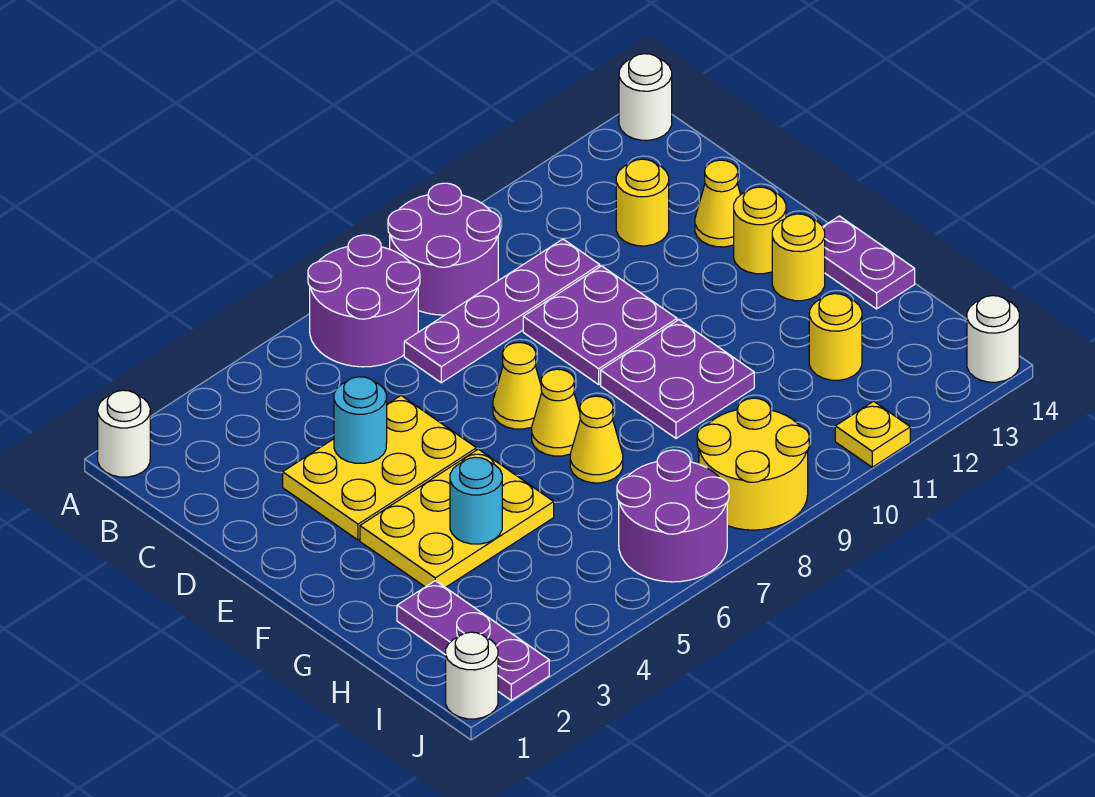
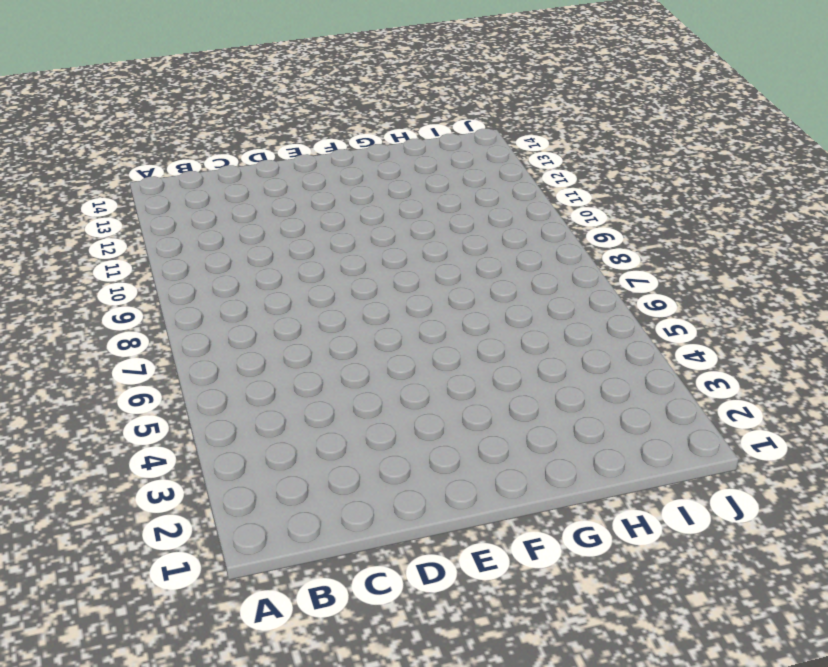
none -> white round brick A1 level 1
none -> purple round brick A6:B7 level 1
none -> purple round brick A8:B9 level 1

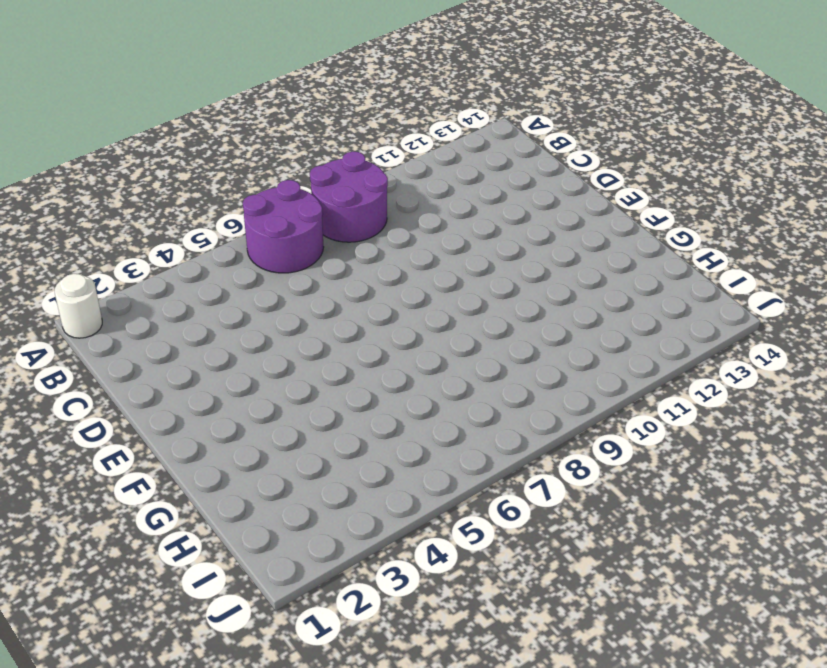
none -> white round brick A14 level 1
none -> purple plate C7:C10 level 1
none -> yellow round brick C12 level 1

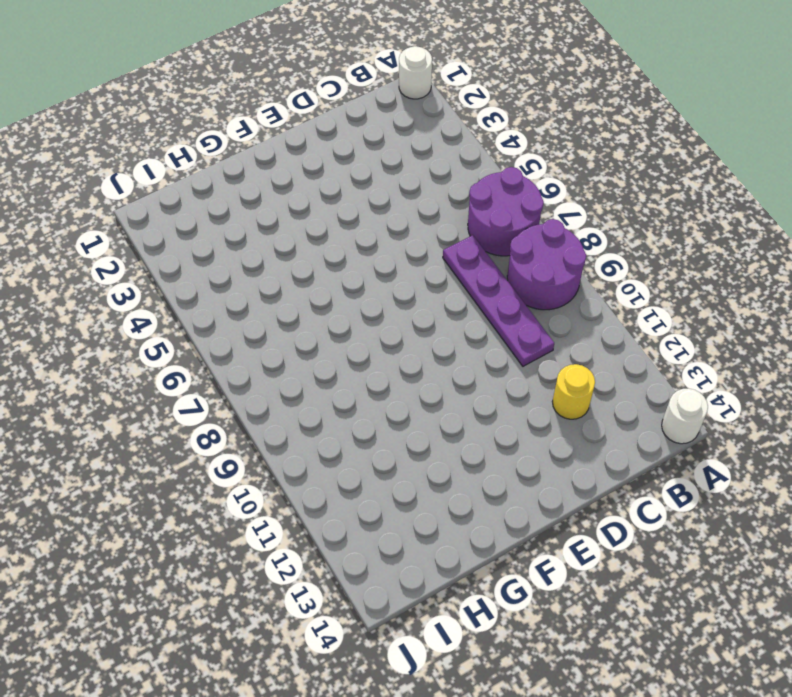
none -> yellow plate D3:E5 level 1
none -> purple plate D9:E10 level 1
none -> yellow cone D13 level 1

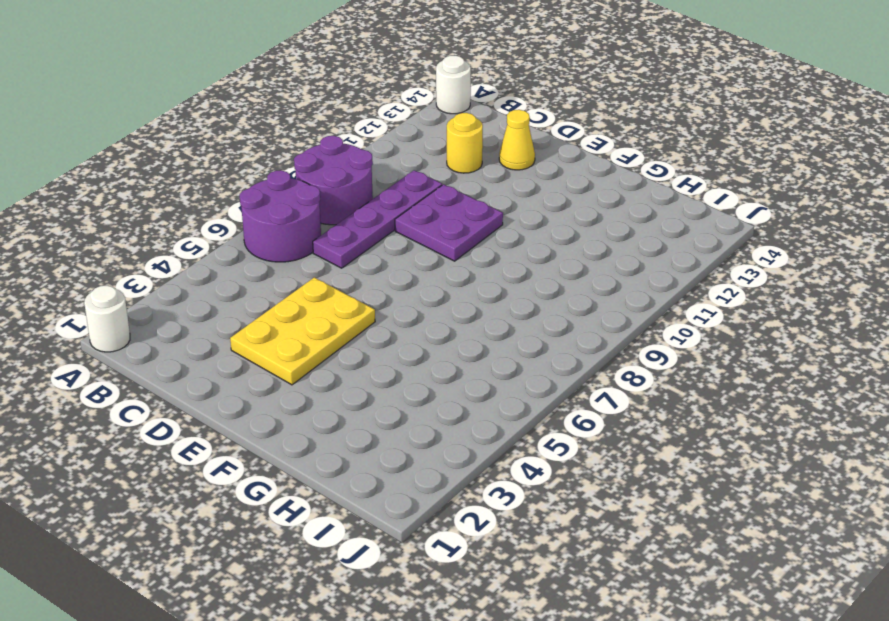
none -> yellow cone E7 level 1
none -> yellow round brick E13 level 1
none -> yellow plate F3:G5 level 1

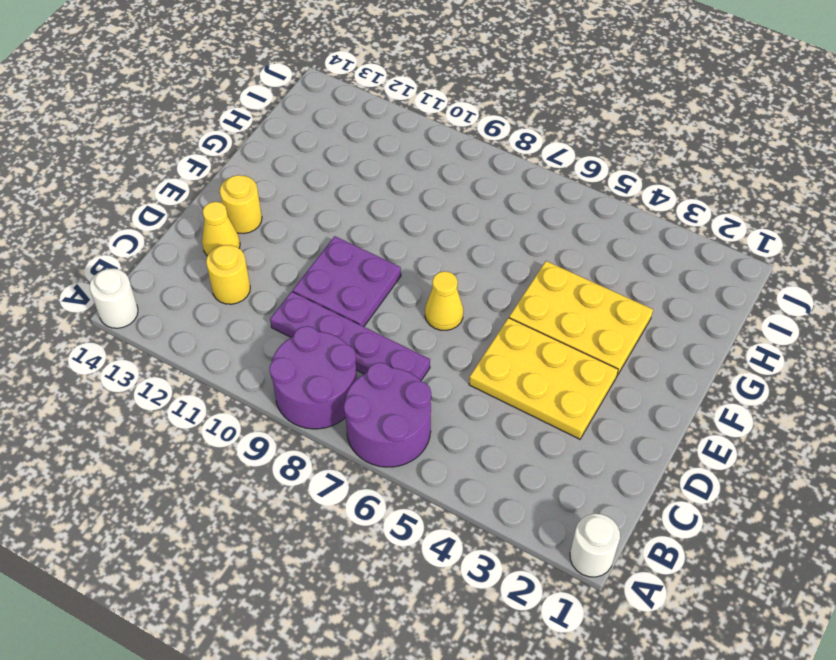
none -> yellow cone F7 level 1
none -> purple plate F9:G10 level 1
none -> yellow round brick F13 level 1

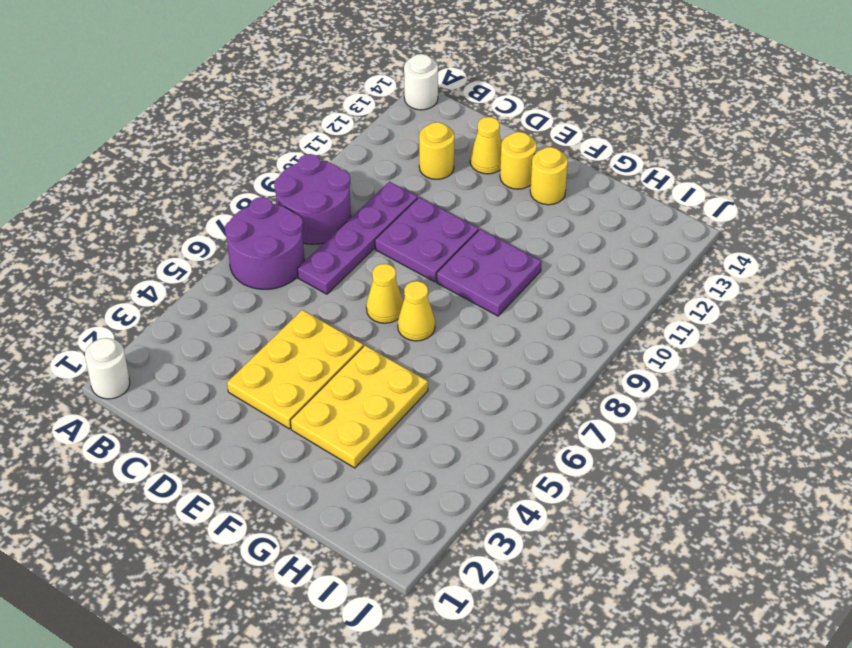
none -> purple plate F14:G14 level 1
none -> yellow cone G7 level 1
none -> purple plate H2:J2 level 1

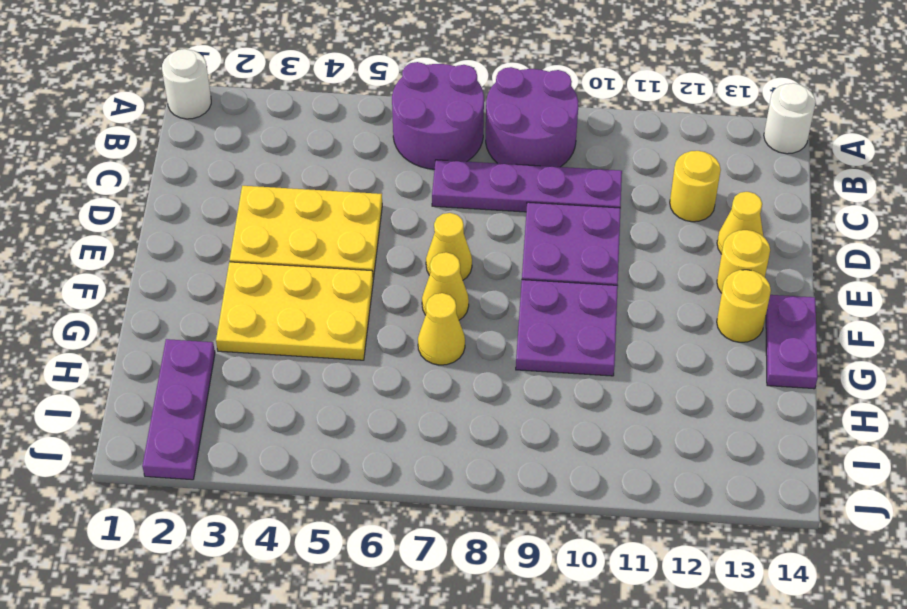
none -> yellow round brick H12 level 1
none -> purple round brick I6:J7 level 1
none -> yellow round brick I8:J9 level 1

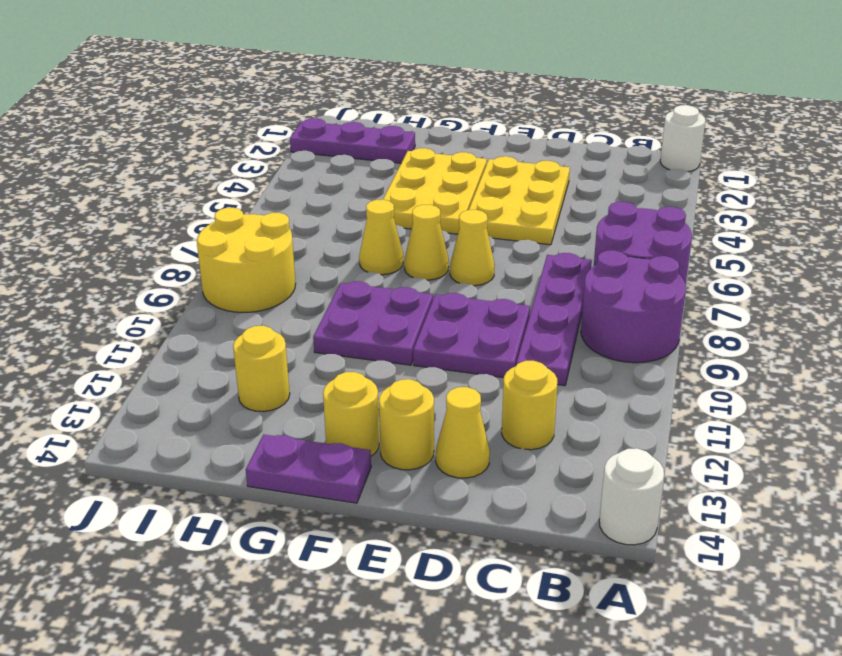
none -> purple round brick I6:J7 level 1
none -> white round brick J1 level 1
none -> yellow plate J11 level 1

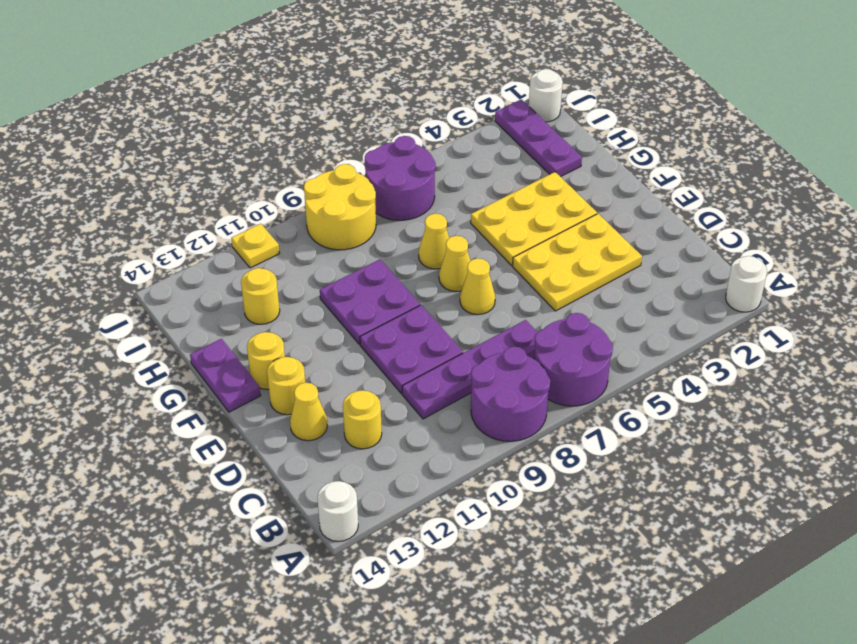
none -> white round brick J14 level 1
none -> cyan round brick D4 level 2
none -> cyan round brick G4 level 2

